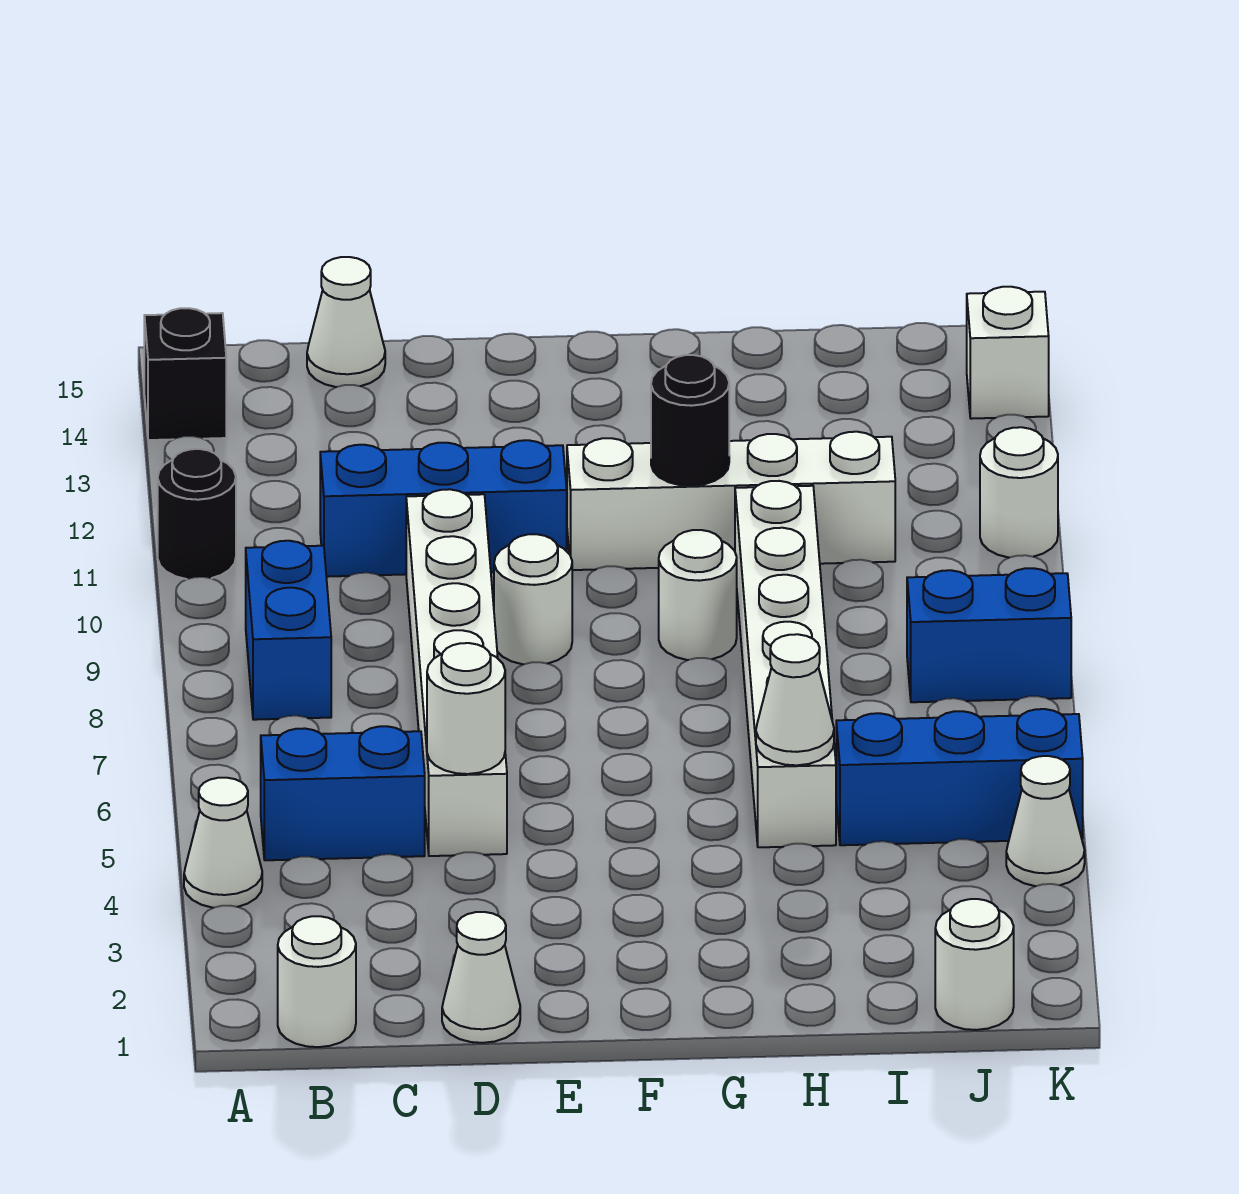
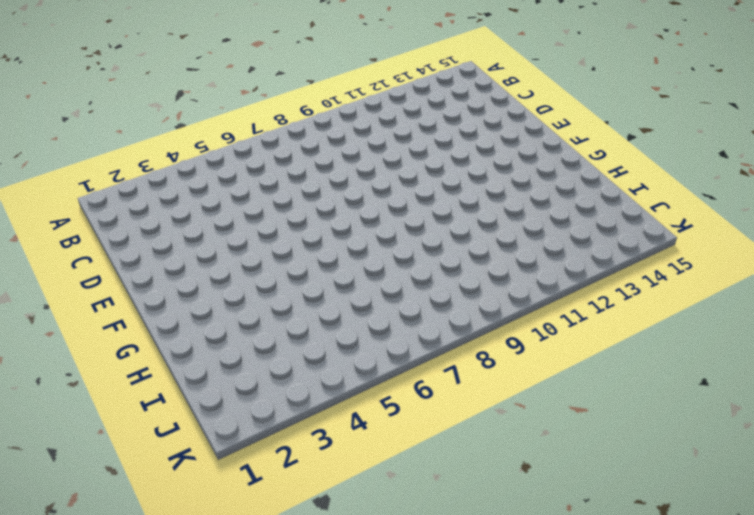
none -> white cone A4 level 1
none -> black round brick A11 level 1
none -> black brick A14 level 1

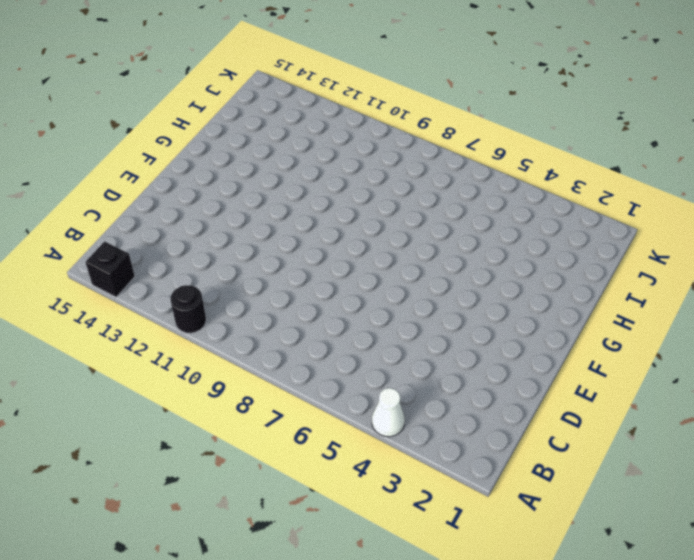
none -> white round brick B1 level 1
none -> blue brick B5:C5 level 1
none -> blue brick B8:B9 level 1

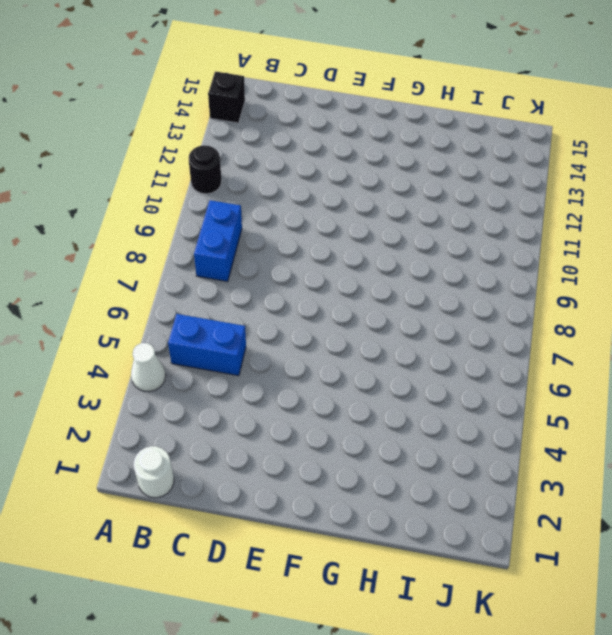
none -> blue brick C11:E11 level 1
none -> white cone C15 level 1
none -> white cone D1 level 1

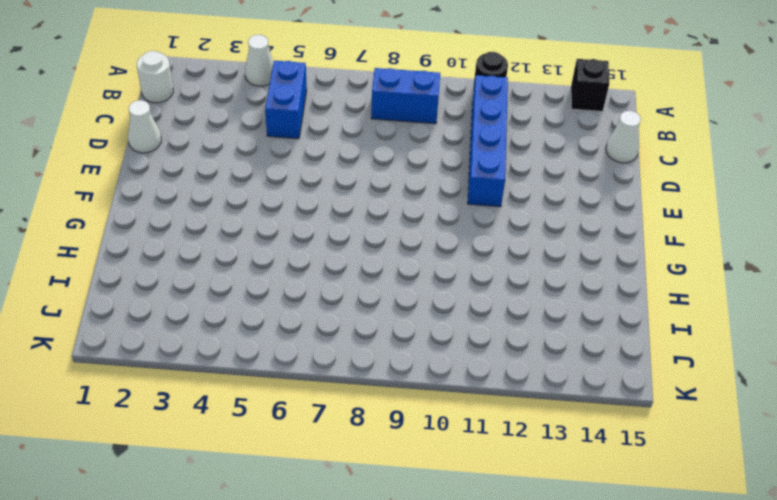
blue brick B11:E11 level 1 -> blue brick C11:E11 level 1
none -> white brick D5:D10 level 1
none -> white round brick E9 level 1
none -> white brick F11:I11 level 1

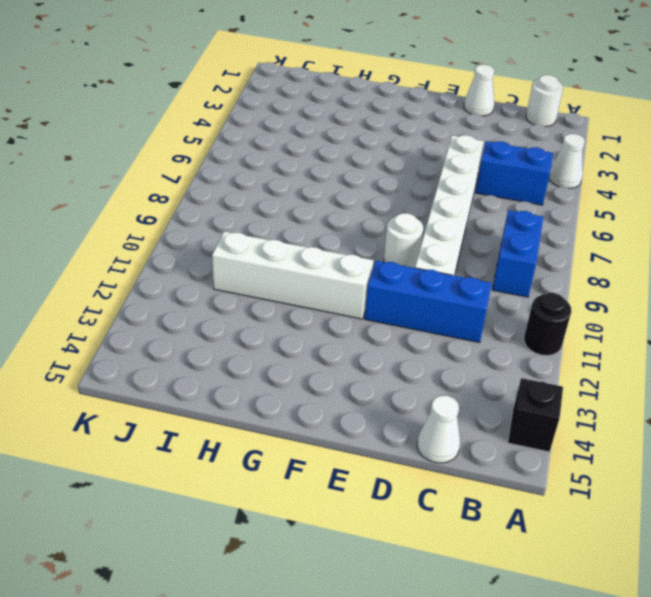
none -> white round brick G9 level 1
none -> white brick H5:H10 level 1
none -> blue brick I5:K5 level 1

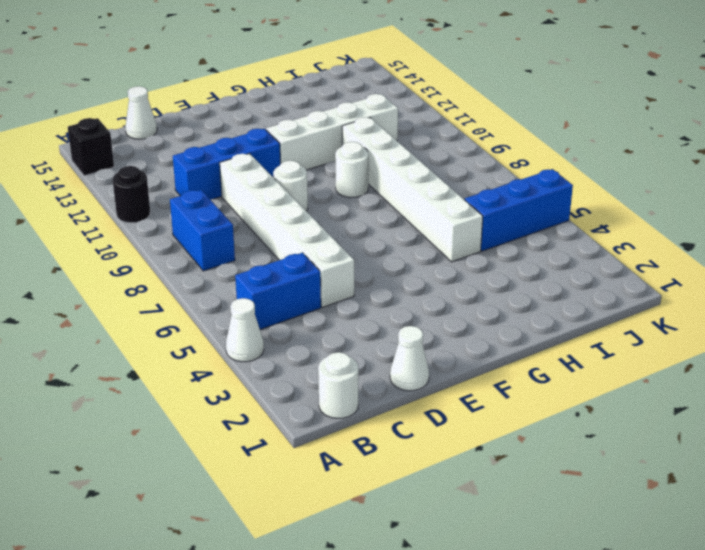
none -> white round brick J1 level 1
none -> blue brick J8:K8 level 1
none -> white cone K4 level 1

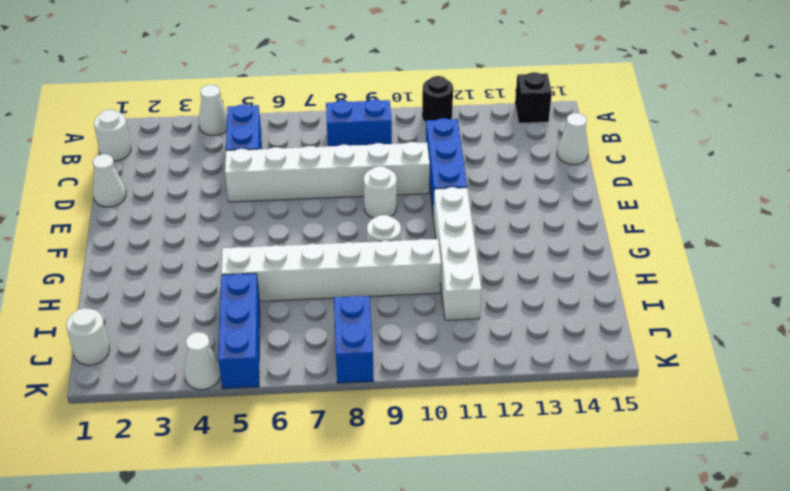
none -> white round brick K11 level 1
none -> white brick K14 level 1
none -> white round brick D5 level 2

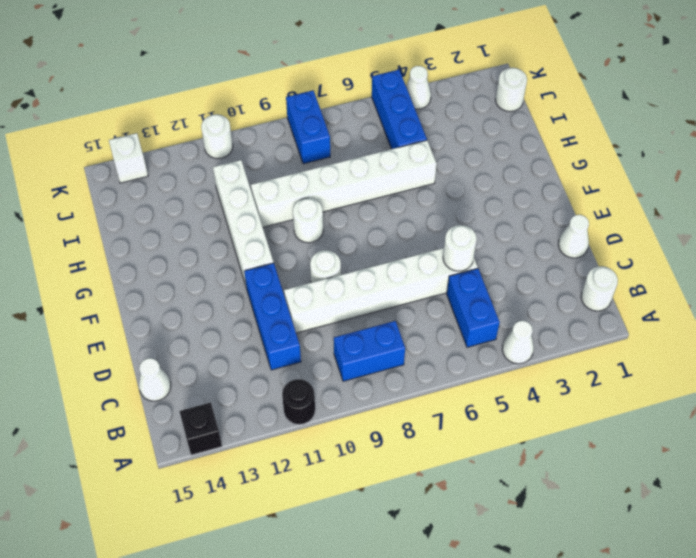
none -> black round brick G11 level 2
none -> white cone H5 level 2

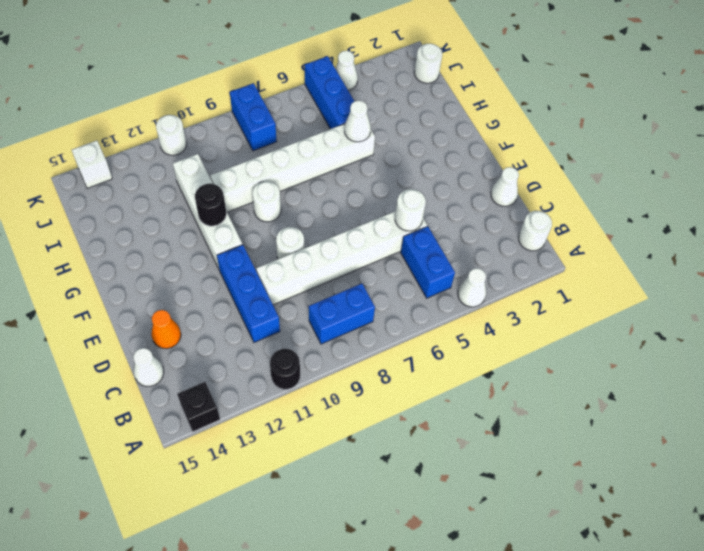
orange cone D14 level 1 -> none

